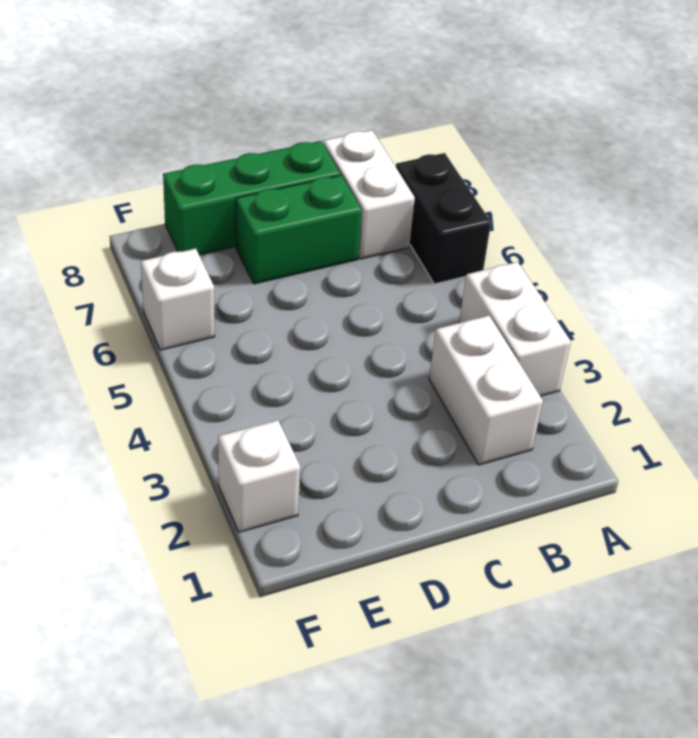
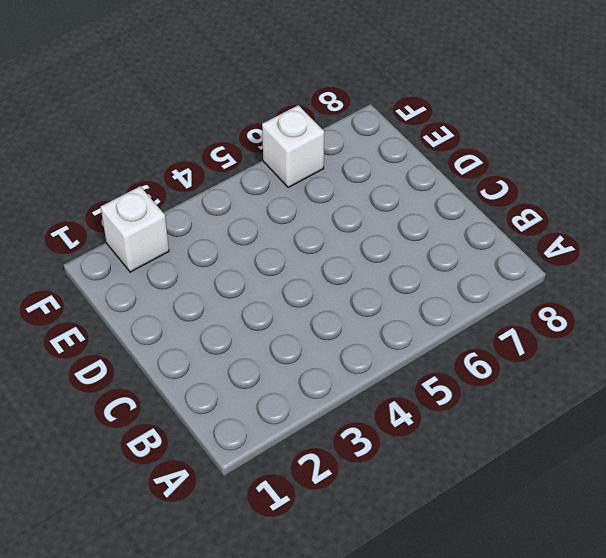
none -> white brick A3:A4 level 1
none -> black brick A6:A7 level 1

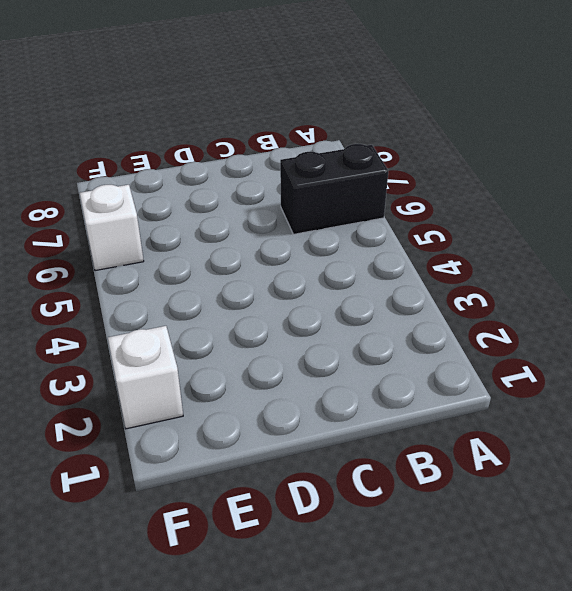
black brick A6:B6 level 1 -> black brick A6:A7 level 1
none -> white brick A3:A4 level 1
none -> white brick B2:B3 level 1

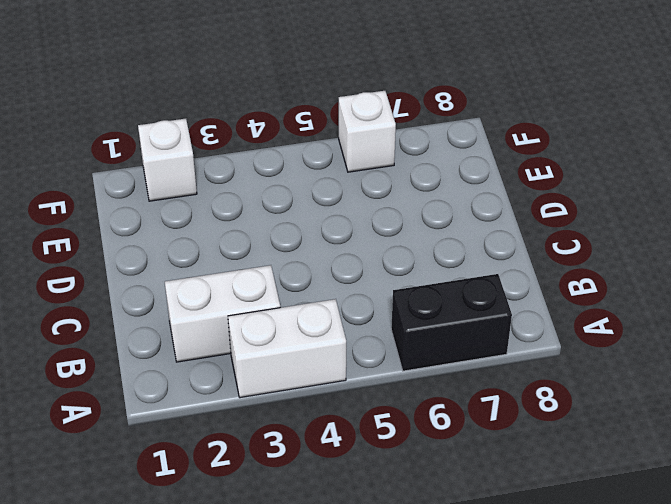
none -> white brick B7:B8 level 1
none -> green brick C7:D7 level 1

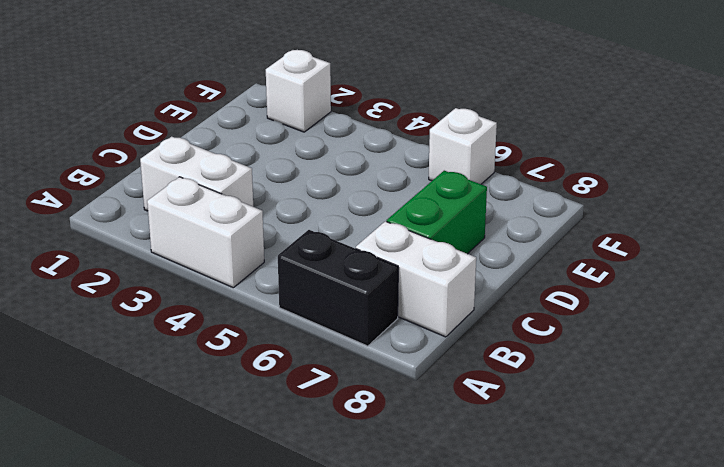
none -> green brick C8:E8 level 1

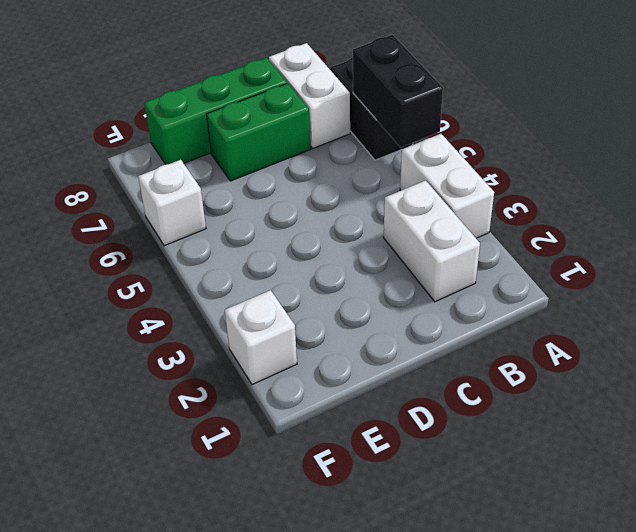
black brick A5:A6 level 2 -> none

